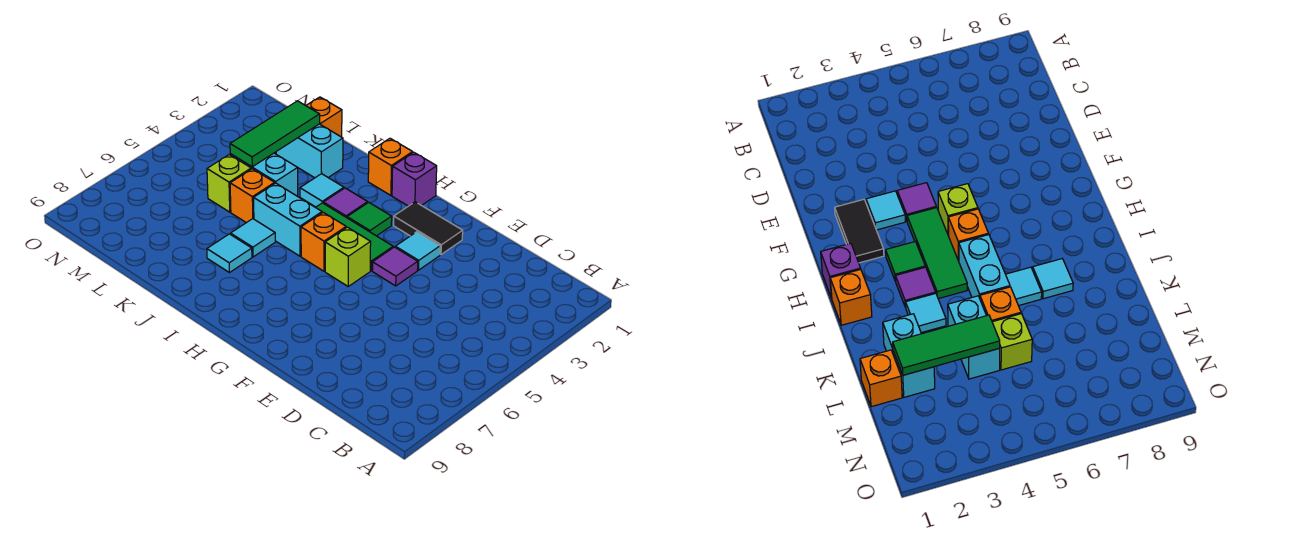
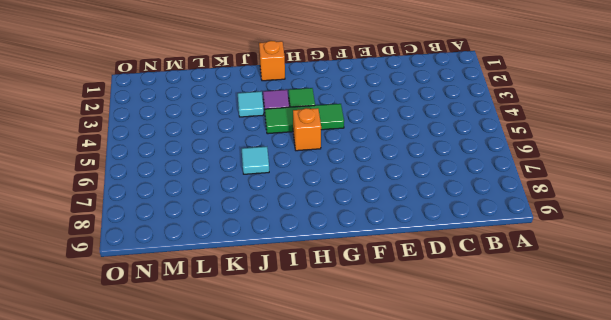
none -> black tile F2:G2 level 1
none -> cyan tile F3 level 1
none -> purple tile F4 level 1

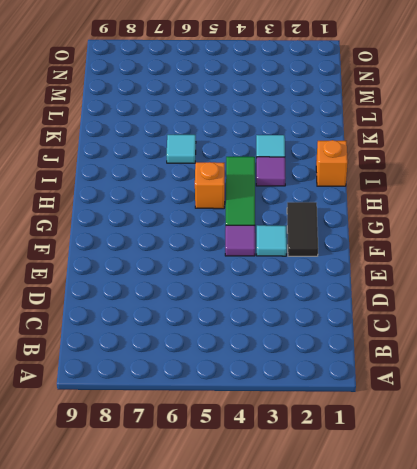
none -> lime brick G5 level 1
none -> purple brick H1 level 1
none -> green tile H3 level 1

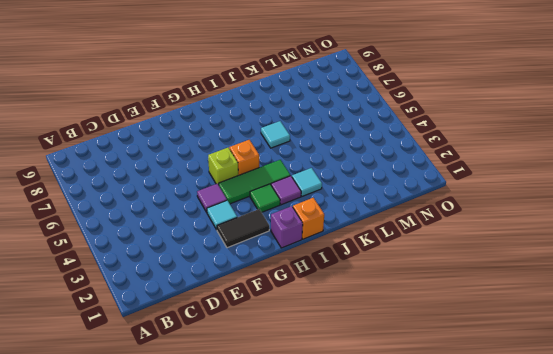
none -> cyan brick I5:J5 level 1
none -> cyan tile J7 level 1
none -> cyan brick K2:L2 level 1

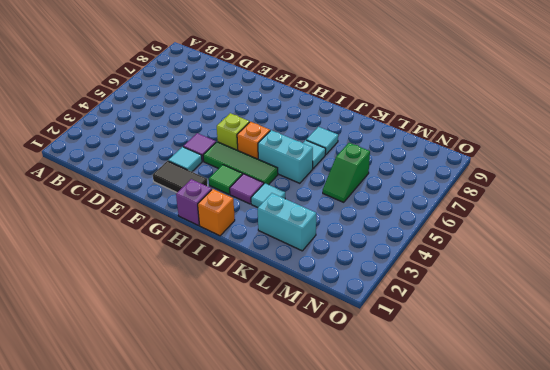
green slope L5:L6 level 1 top 6 -> lime brick L5 level 1
none -> cyan brick K4:L4 level 1
none -> orange brick K5 level 1
none -> orange brick L1 level 1

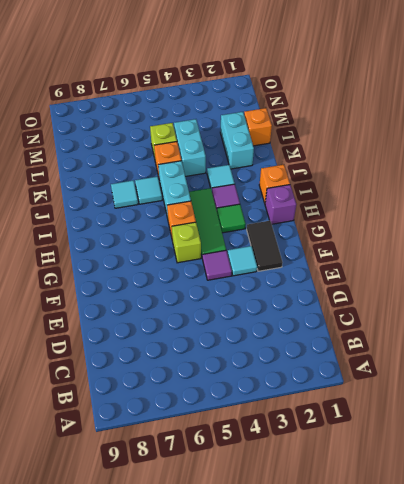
none -> green tile L2:L4 level 2

